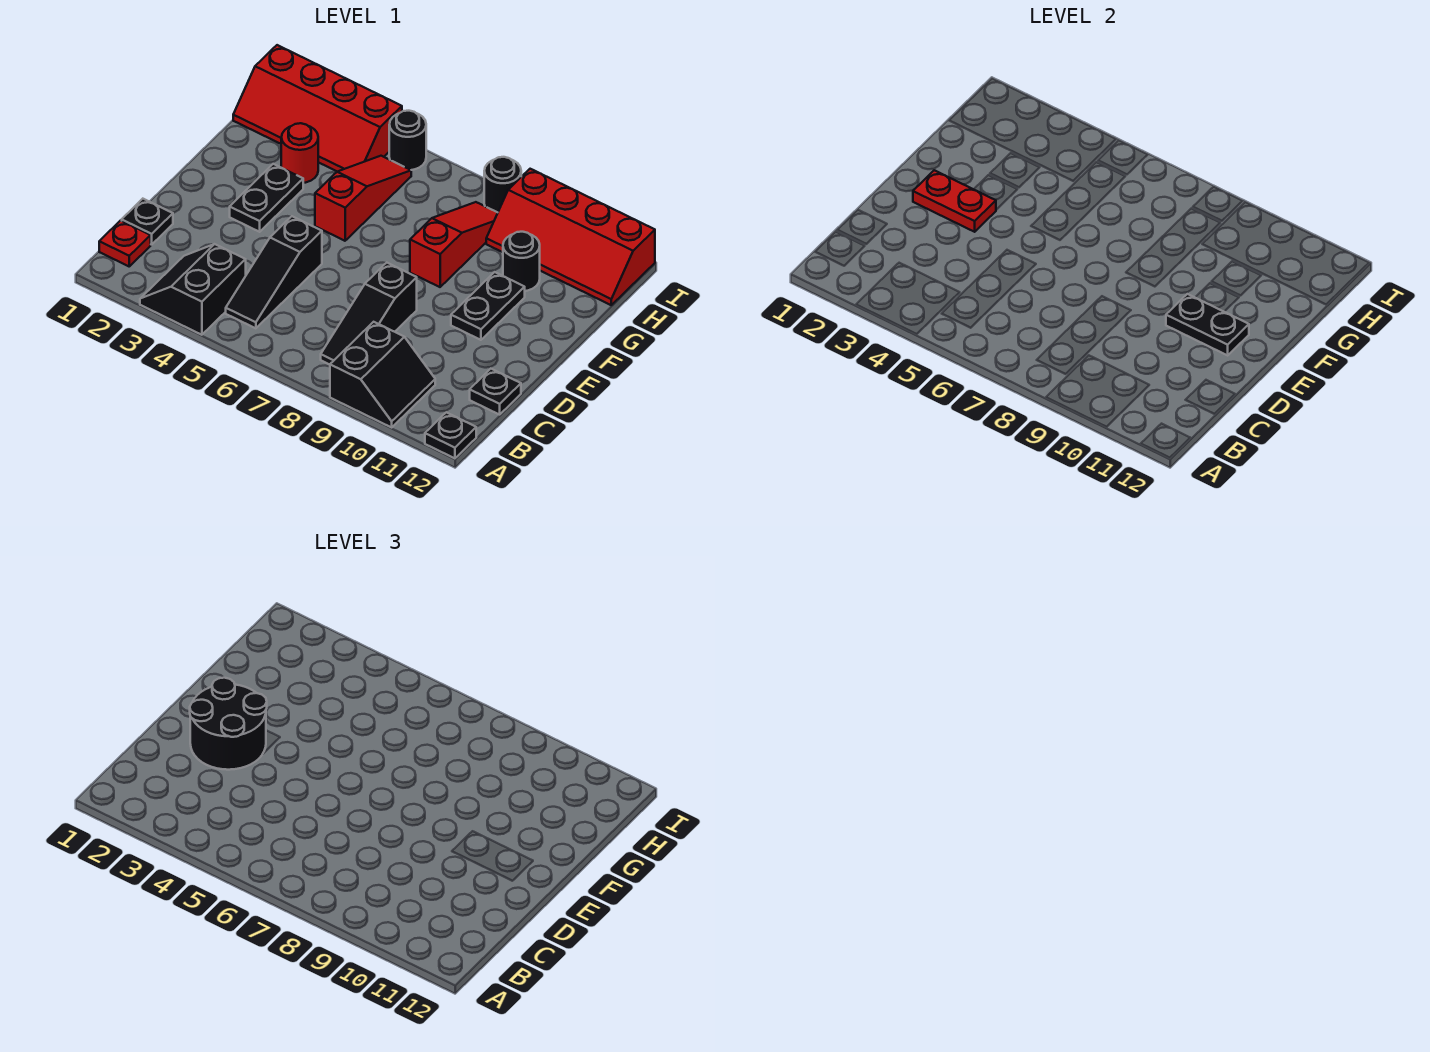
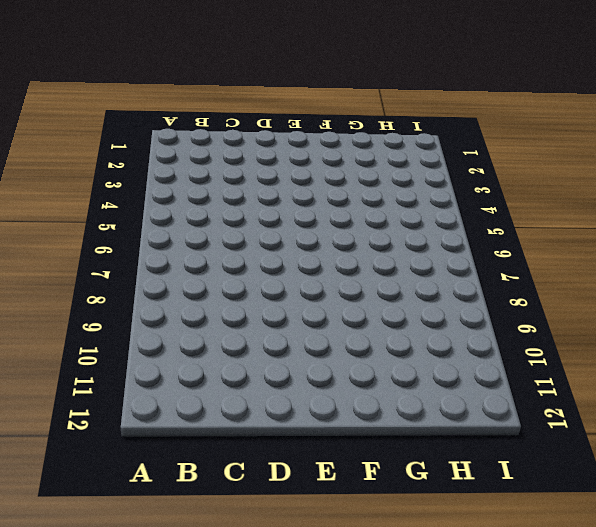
none -> black slope A3:B4 level 1 top 4
none -> black slope A9:B10 level 1 top 9
none -> black plate A12 level 1

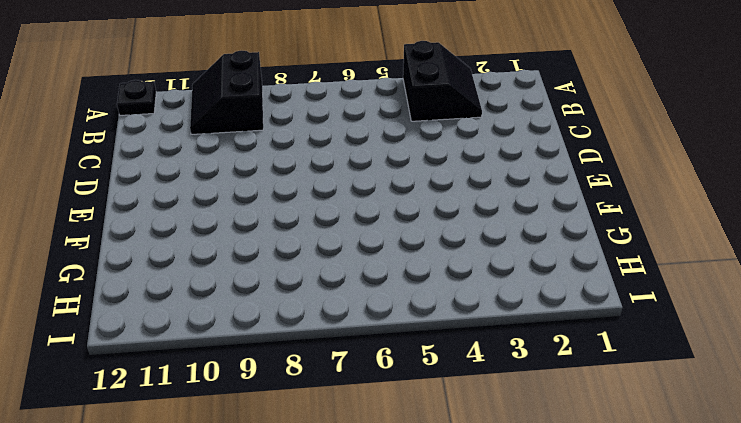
none -> red plate B1 level 1
none -> black slope B5:D5 level 1 top D
none -> black slope B8:D8 level 1 top D

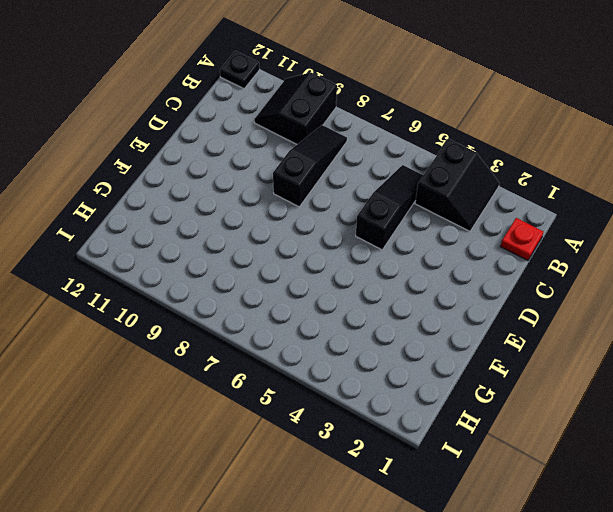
none -> black plate C1 level 1
none -> black plate C12 level 1
none -> black plate E3:F3 level 1

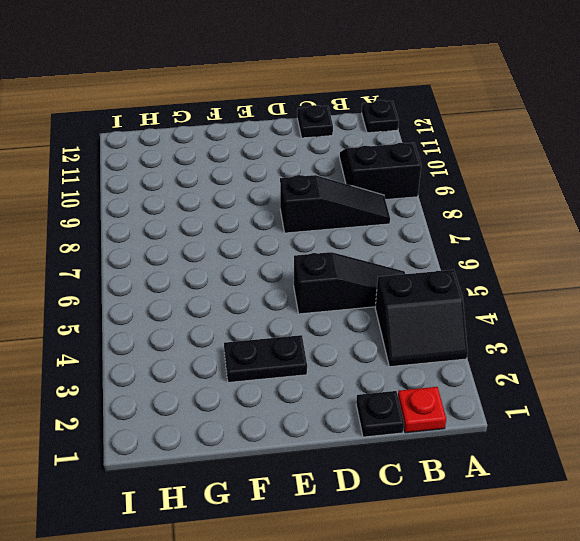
none -> black plate E10:F10 level 1
none -> red slope F5:H5 level 1 top F
none -> red slope F8:H8 level 1 top F

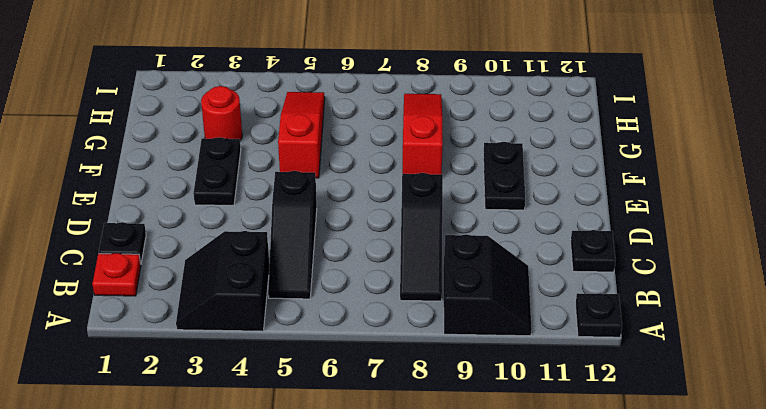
none -> black round brick G10 level 1
none -> red slope H1:I4 level 1 top I
none -> red slope H9:I12 level 1 top I

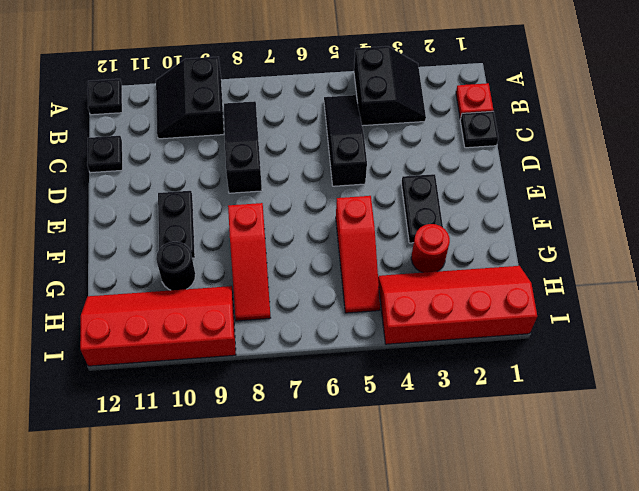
none -> black round brick I5 level 1
none -> black round brick I8 level 1
none -> red plate E2:E3 level 2

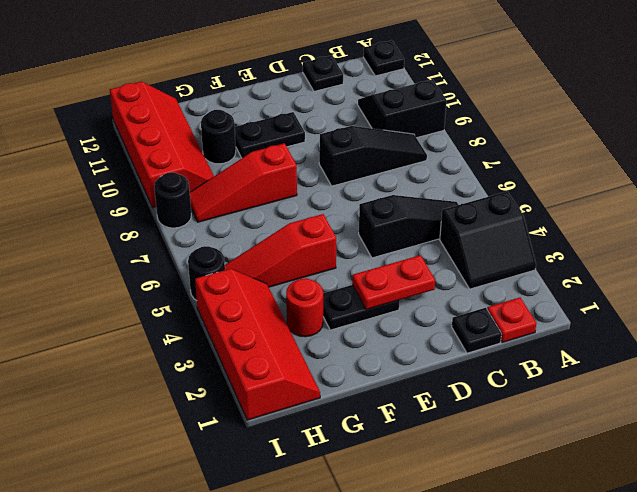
red plate D3:E3 level 2 -> red plate E2:E3 level 2
none -> black plate E10:E11 level 2
none -> black round brick D2:E3 level 3

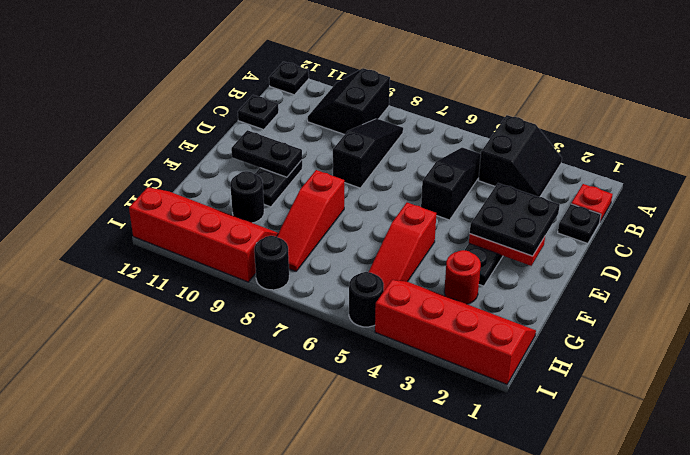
black plate D2:E3 level 3 -> black round brick D2:E3 level 3

